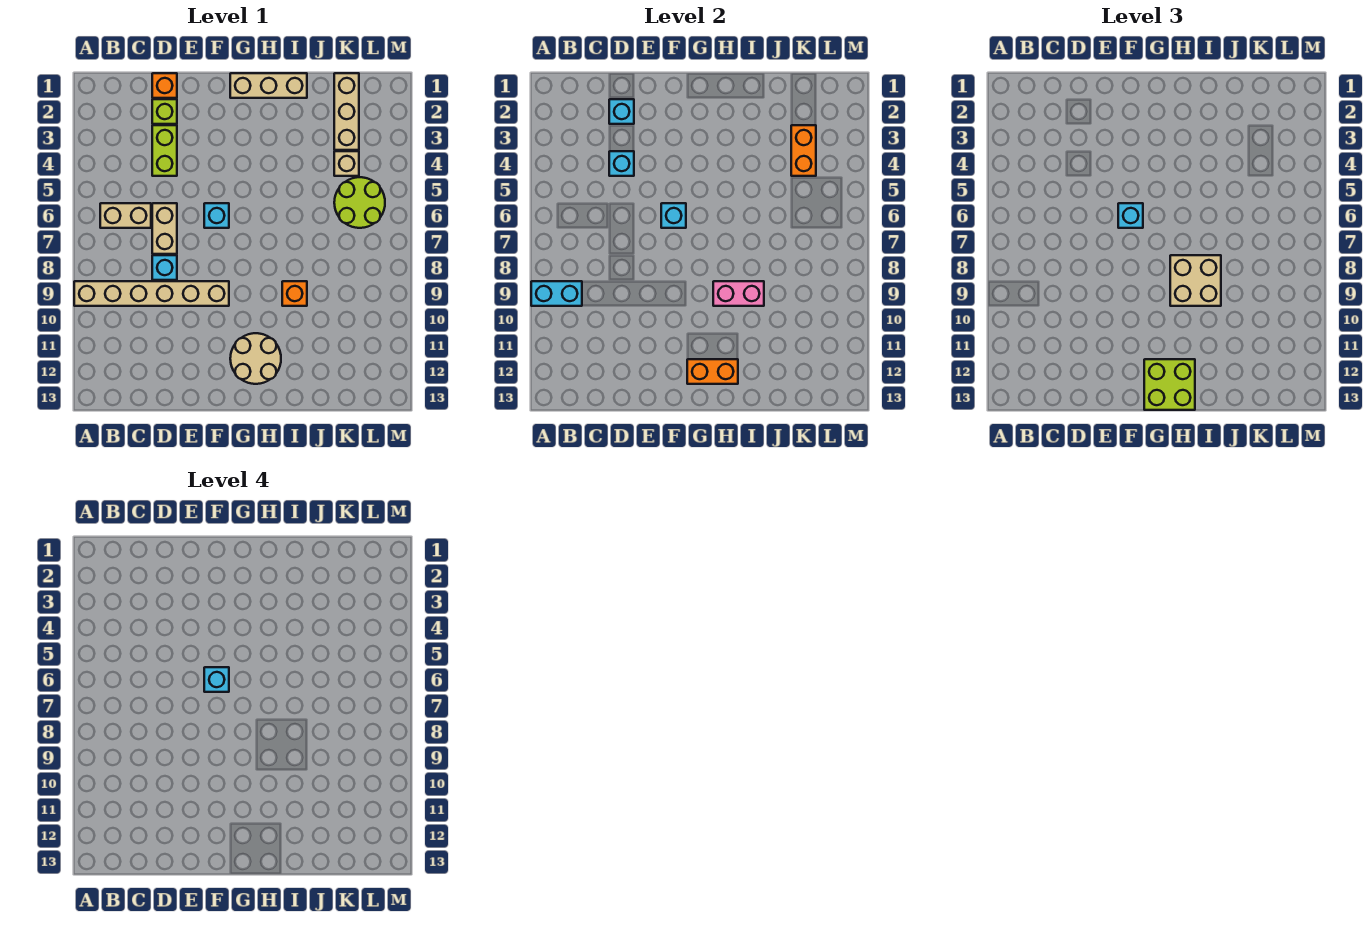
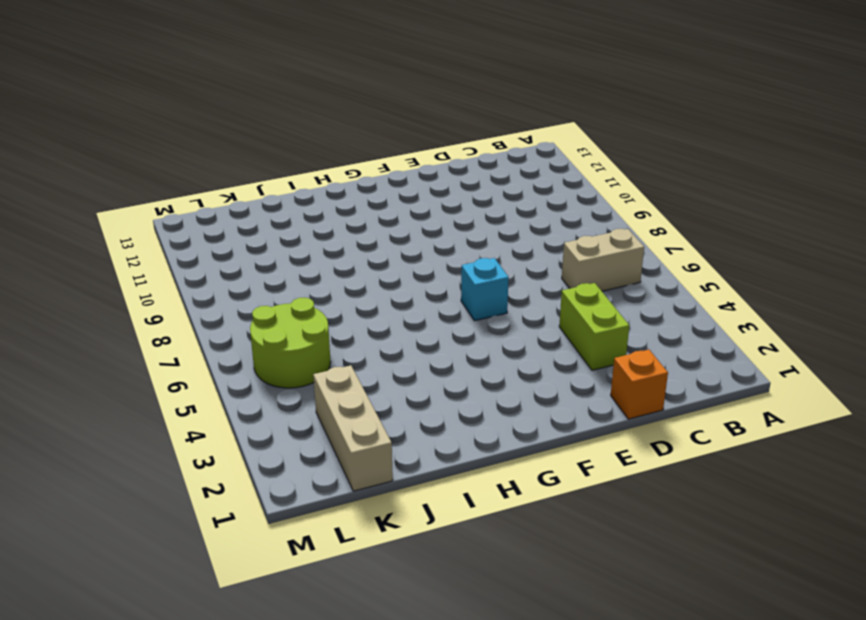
none -> tan brick A9:F9 level 1
none -> lime brick D2 level 1
none -> tan brick D6:D7 level 1

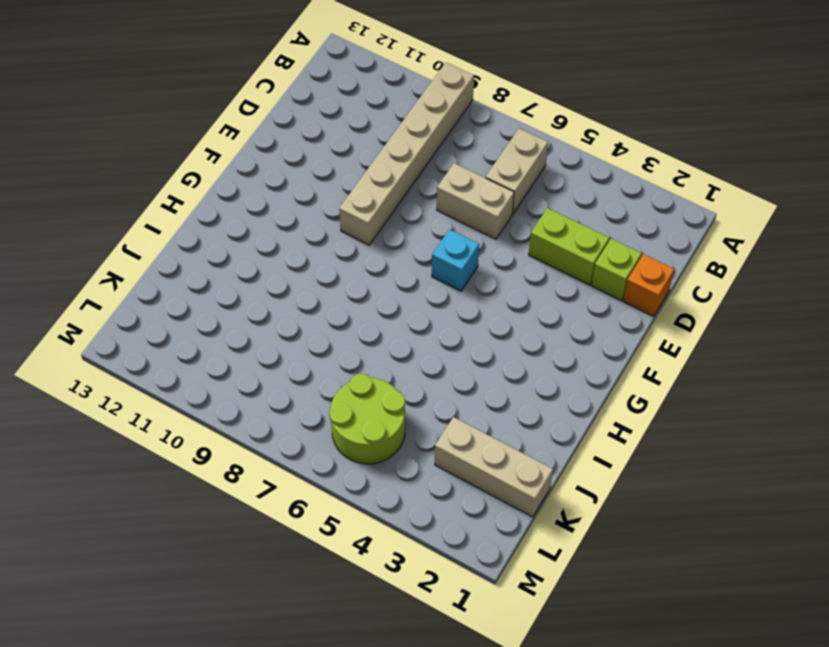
none -> cyan brick D8 level 1
none -> tan brick G1:I1 level 1
none -> tan round brick G11:H12 level 1

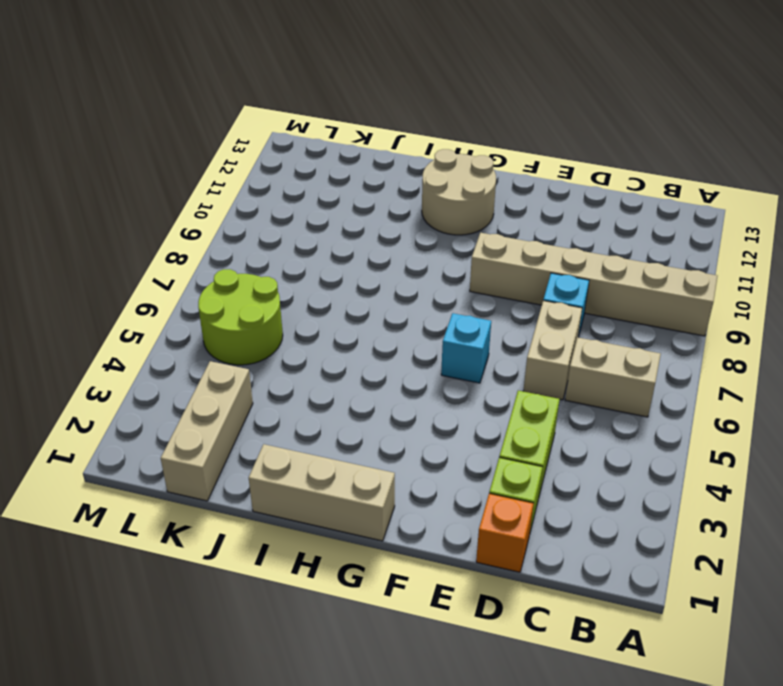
none -> orange brick I9 level 1
none -> tan brick K4 level 1
none -> cyan brick A9:B9 level 2

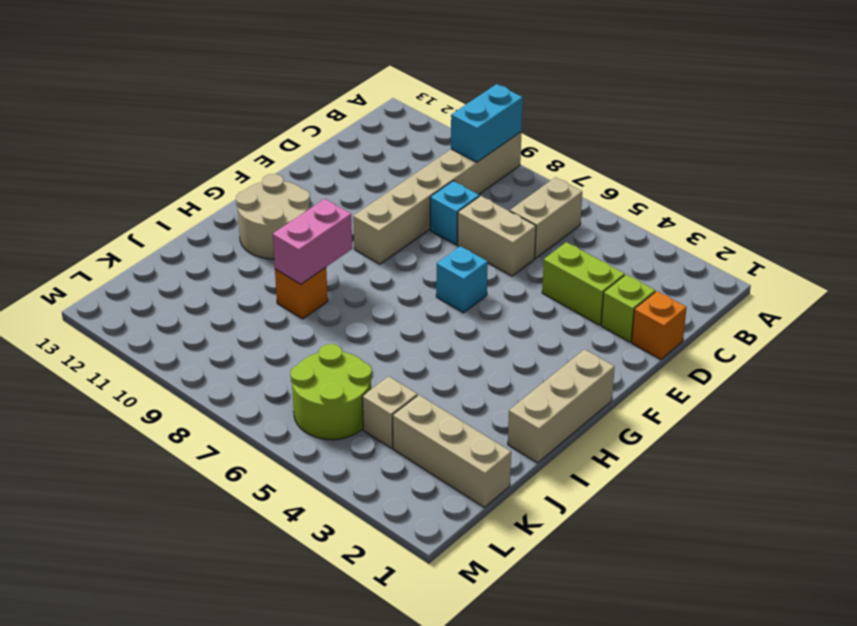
none -> cyan brick D2 level 2
none -> cyan brick D4 level 2
none -> cyan brick F6 level 2

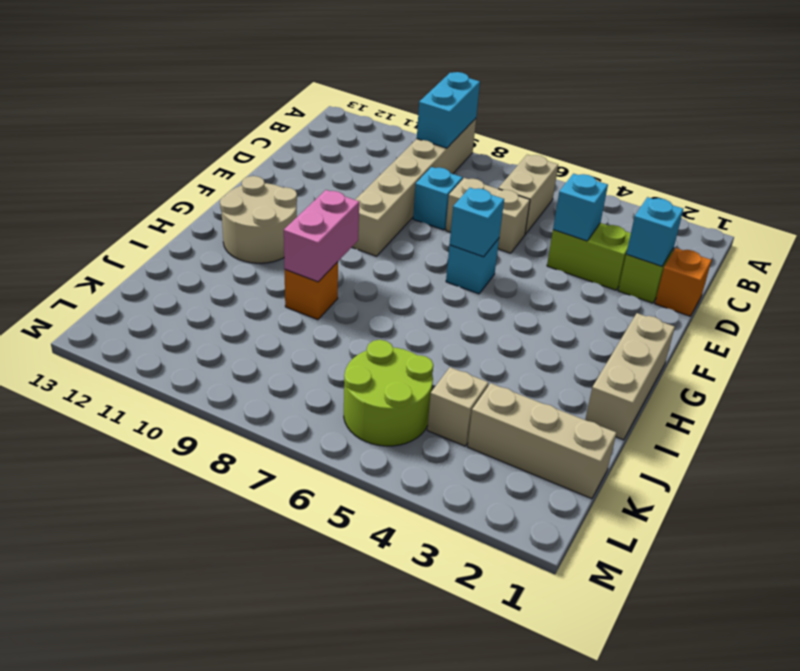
none -> orange brick G12:H12 level 2
none -> orange brick K3:K4 level 2
none -> cyan brick F6 level 3

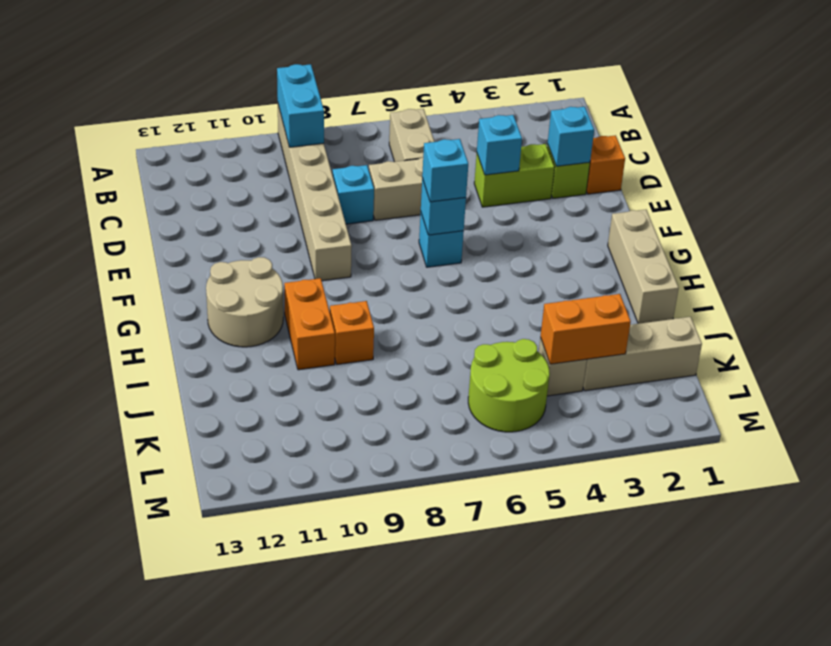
orange brick H10:I10 level 1 -> orange brick G12:H12 level 2
none -> pink brick H9:I9 level 2
none -> lime brick G12:H13 level 3
none -> tan brick H8:I9 level 3

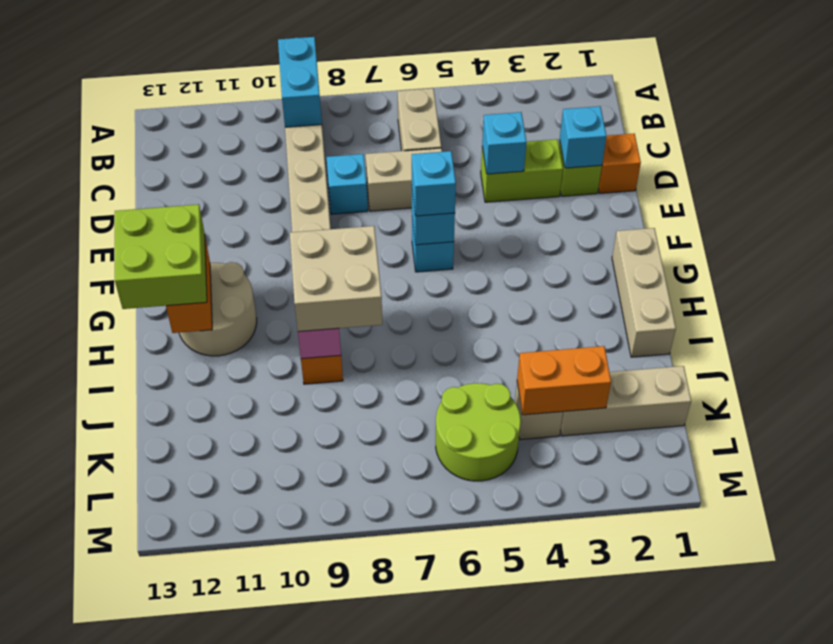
none -> cyan brick F6 level 4

